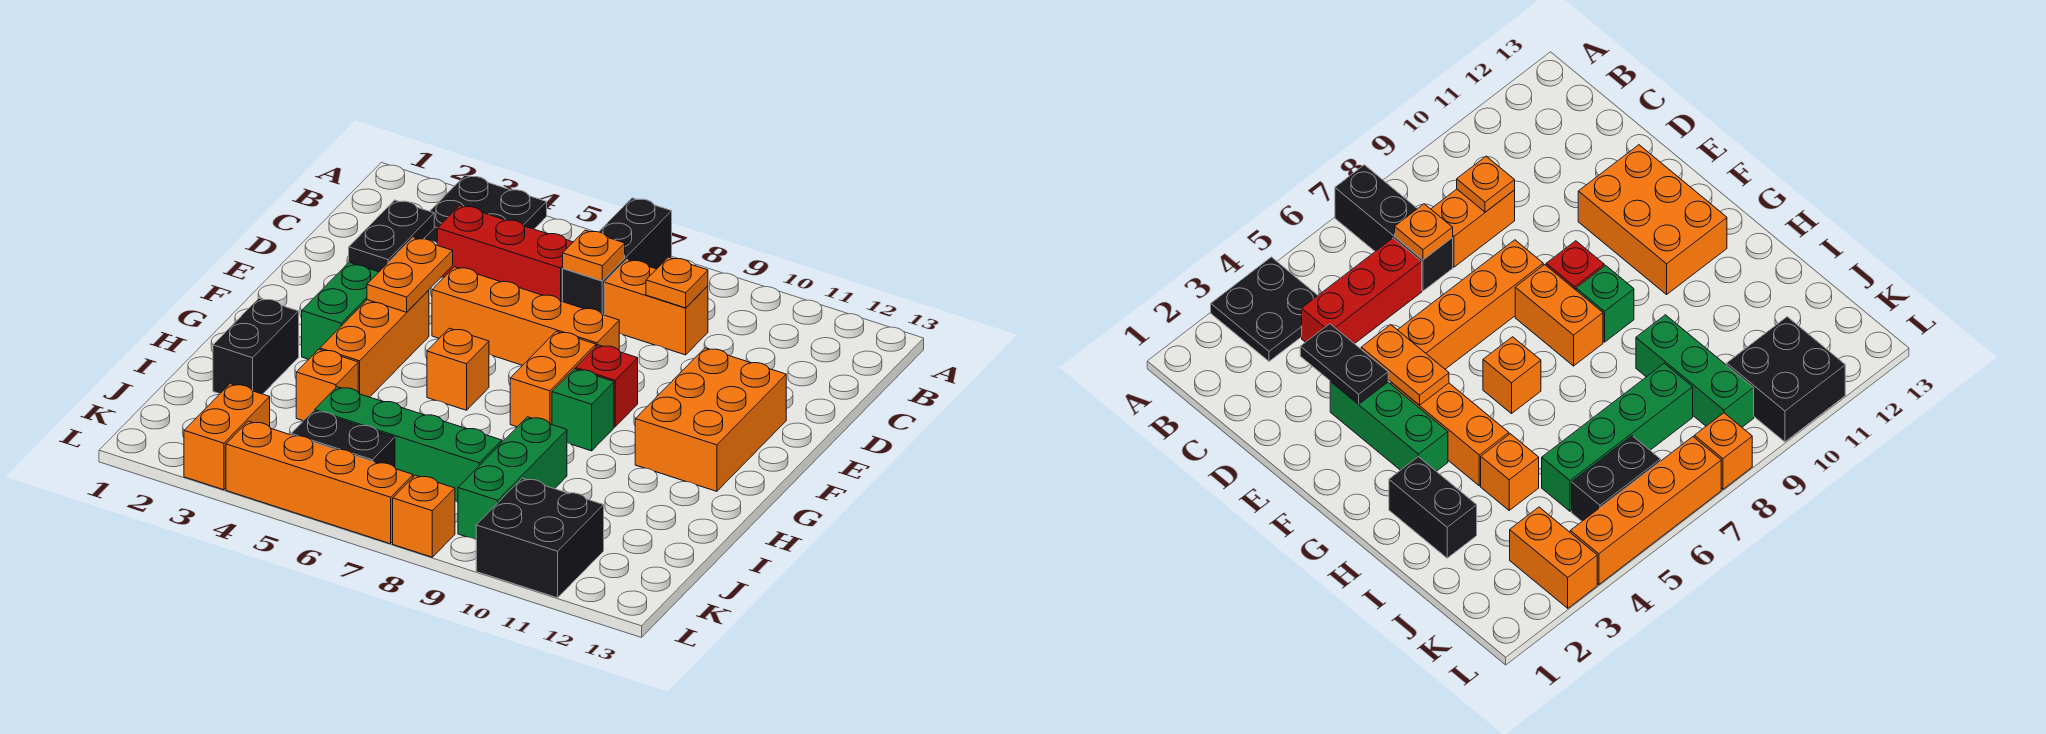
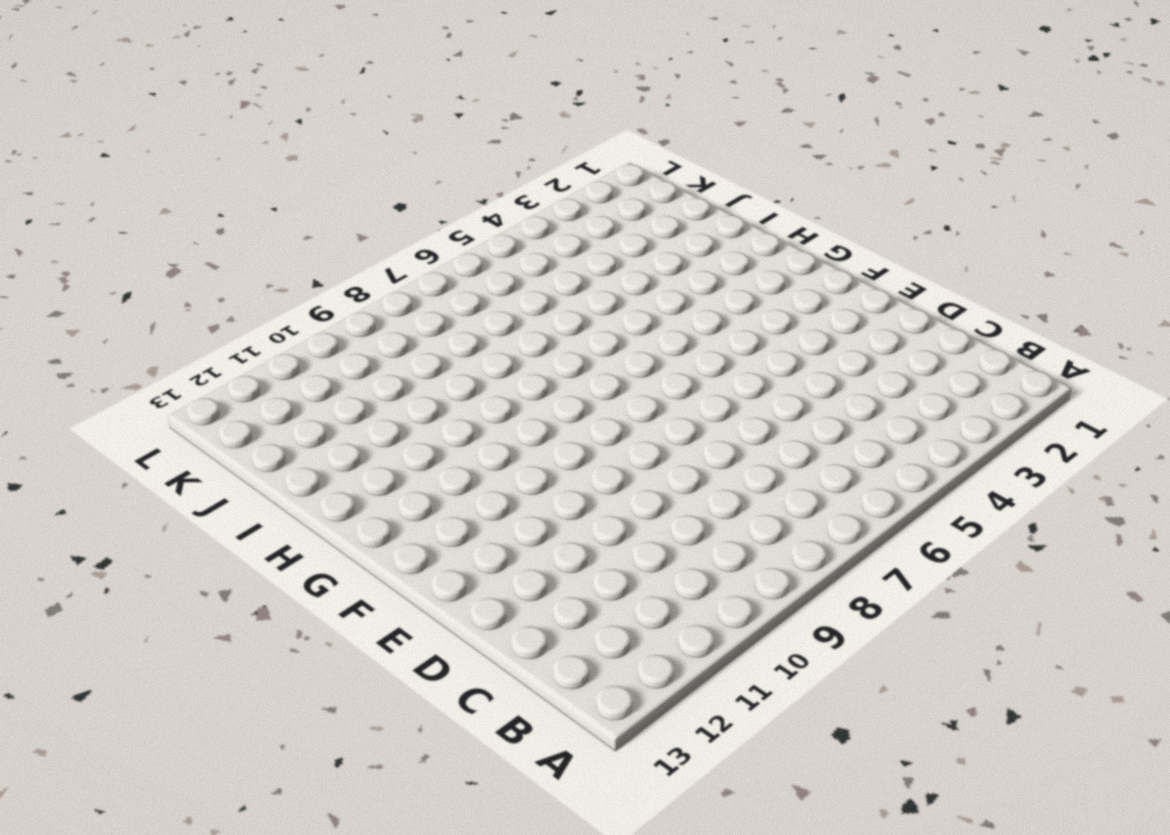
none -> black plate A3:B4 level 1
none -> black brick A7:C7 level 1
none -> red brick C4:C6 level 1

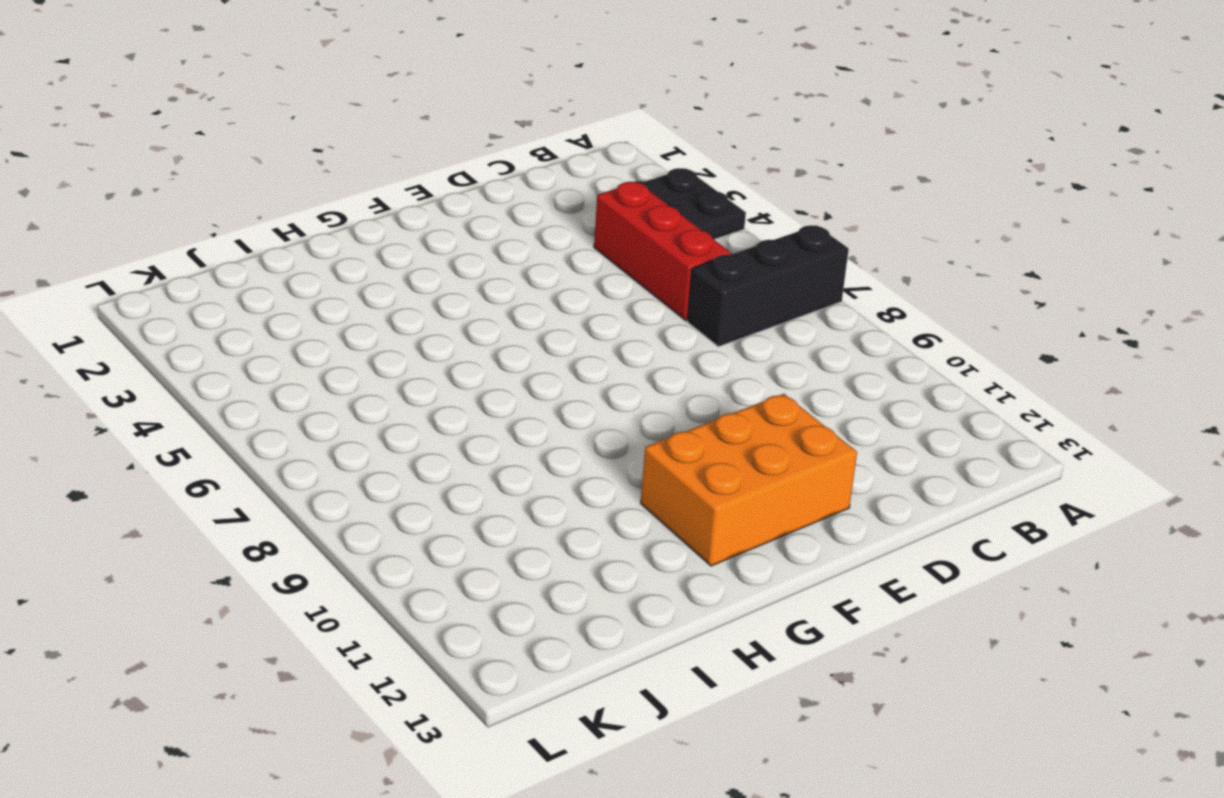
none -> orange brick C8:C9 level 1
none -> green brick E3:G3 level 1
none -> orange brick E5:E8 level 1

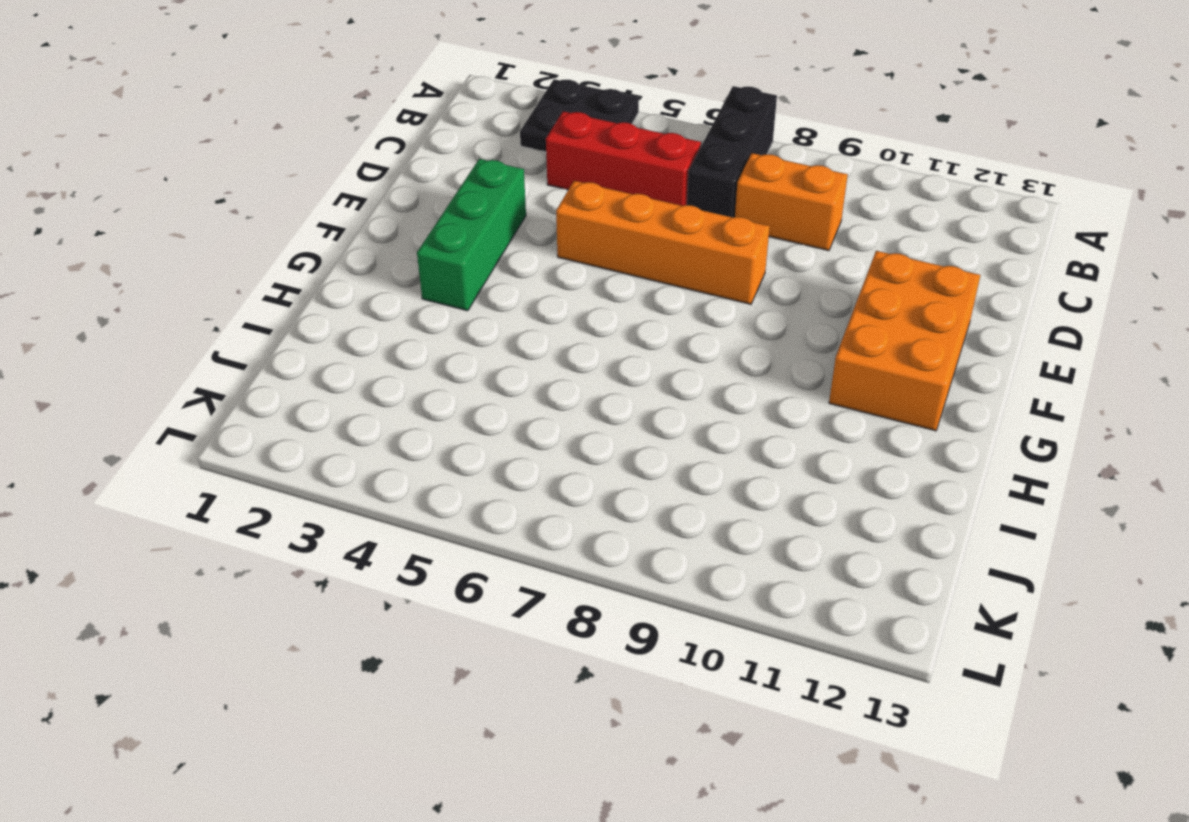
none -> orange brick F4:H4 level 1
none -> orange brick F8:G8 level 1
none -> red brick F9 level 1

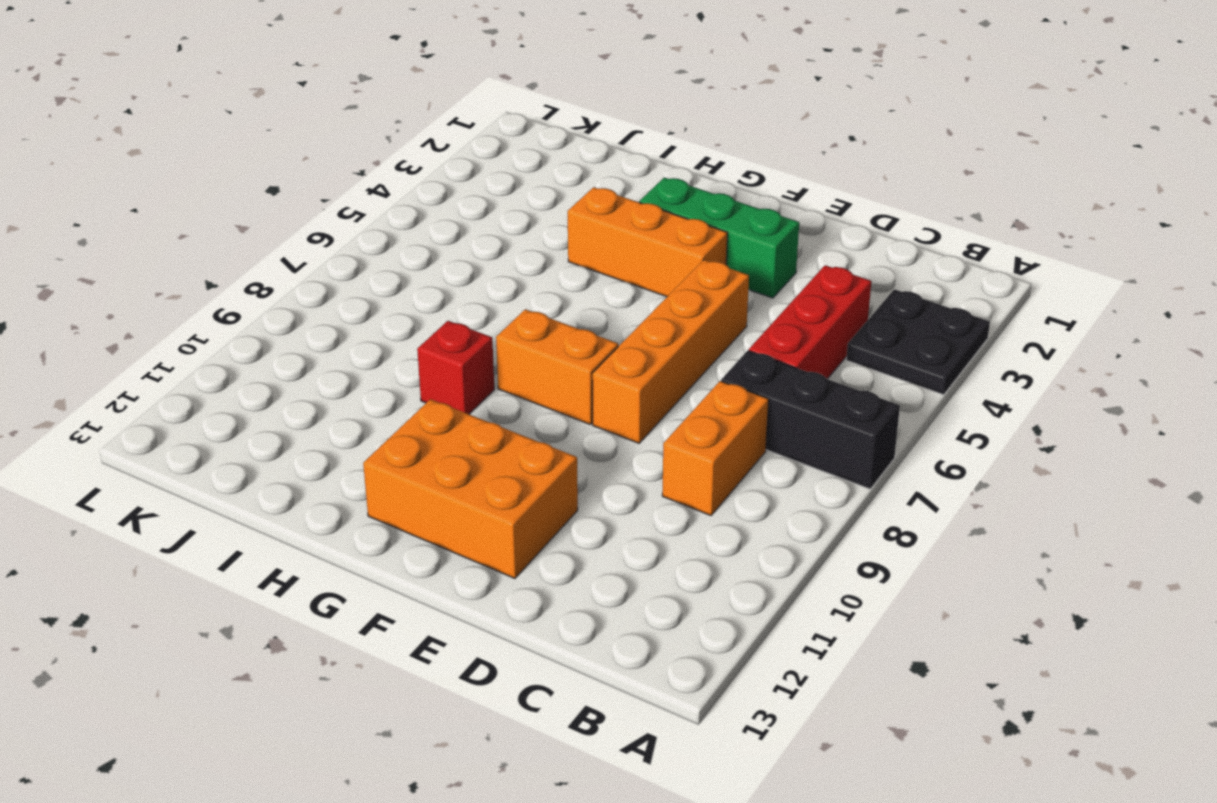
red brick H9 level 1 -> red brick F9 level 1
none -> orange brick G6 level 1
none -> green brick G9 level 1
none -> black brick H2:I2 level 1

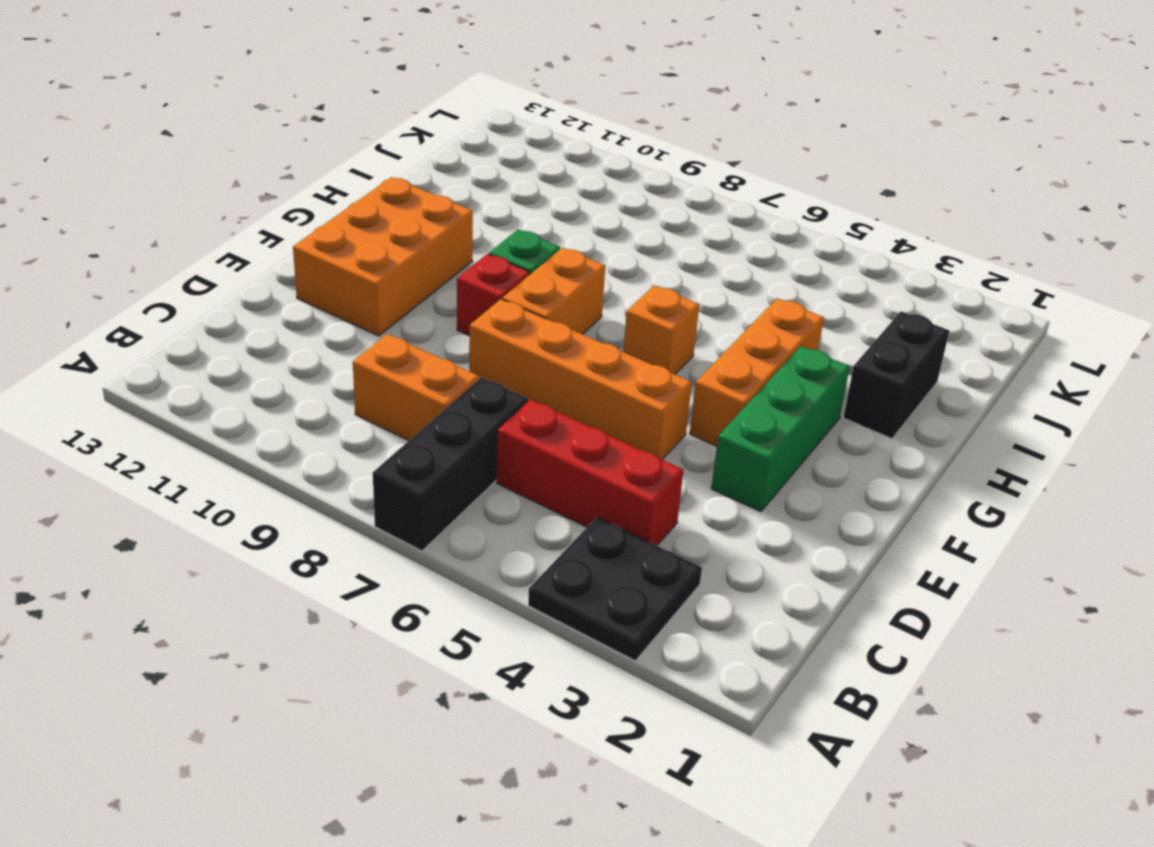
none -> orange brick I4 level 1
none -> green brick I9:K9 level 1
none -> green brick J5:J8 level 1

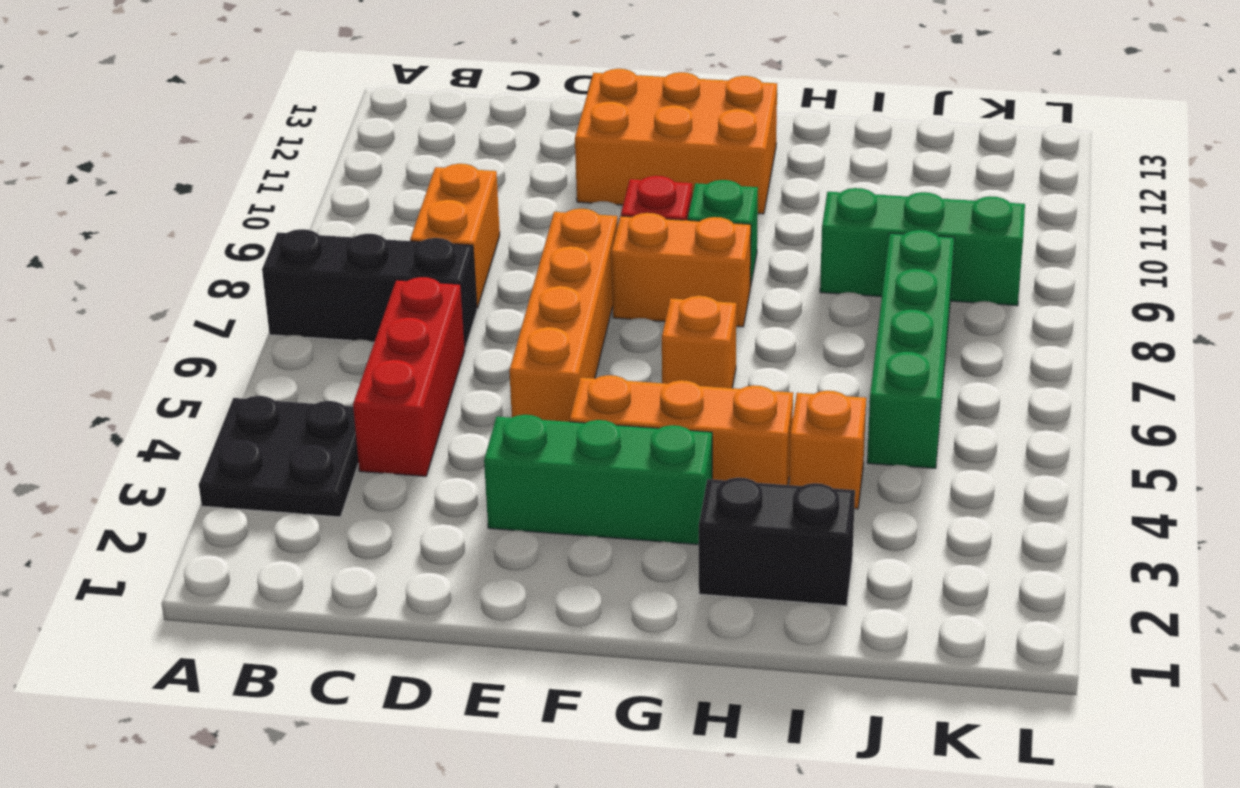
none -> orange brick K3:L3 level 1
none -> black brick K5:K6 level 1
none -> black brick K10:L11 level 1

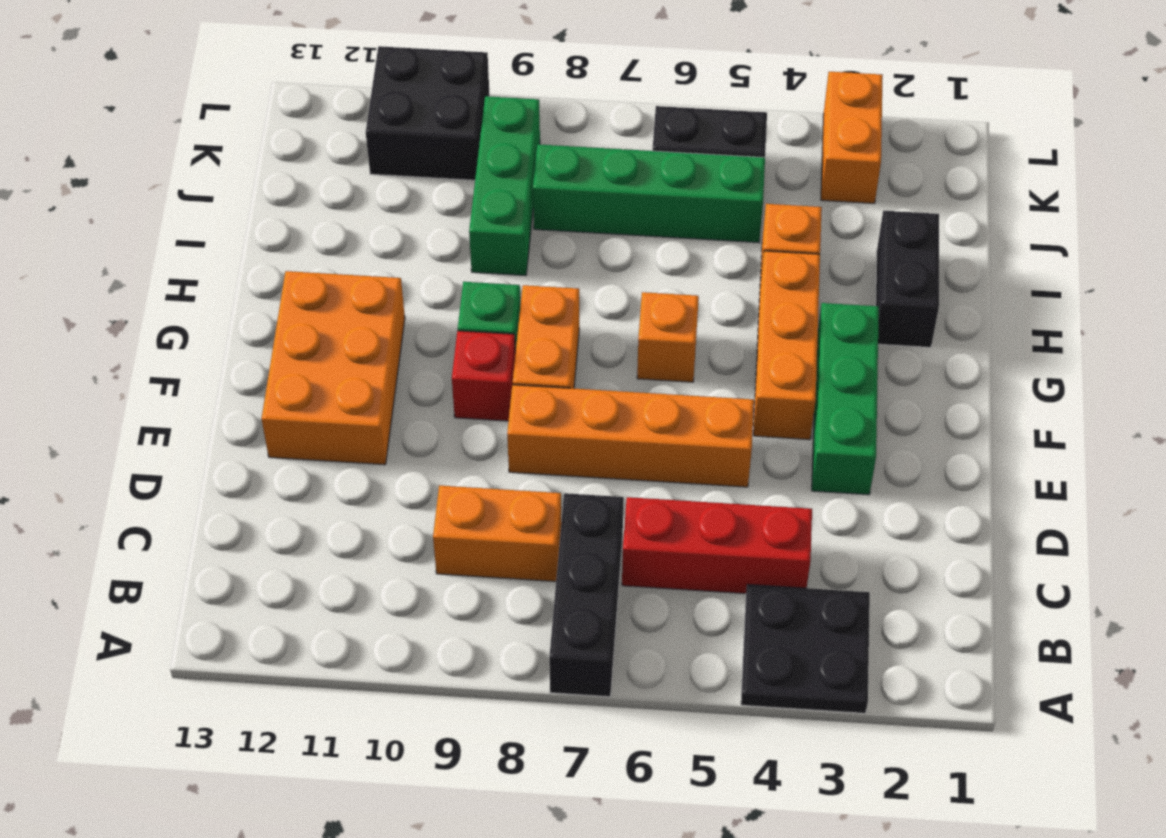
none -> orange brick L4:L7 level 1
none -> orange brick L8 level 1
none -> orange plate C7 level 2

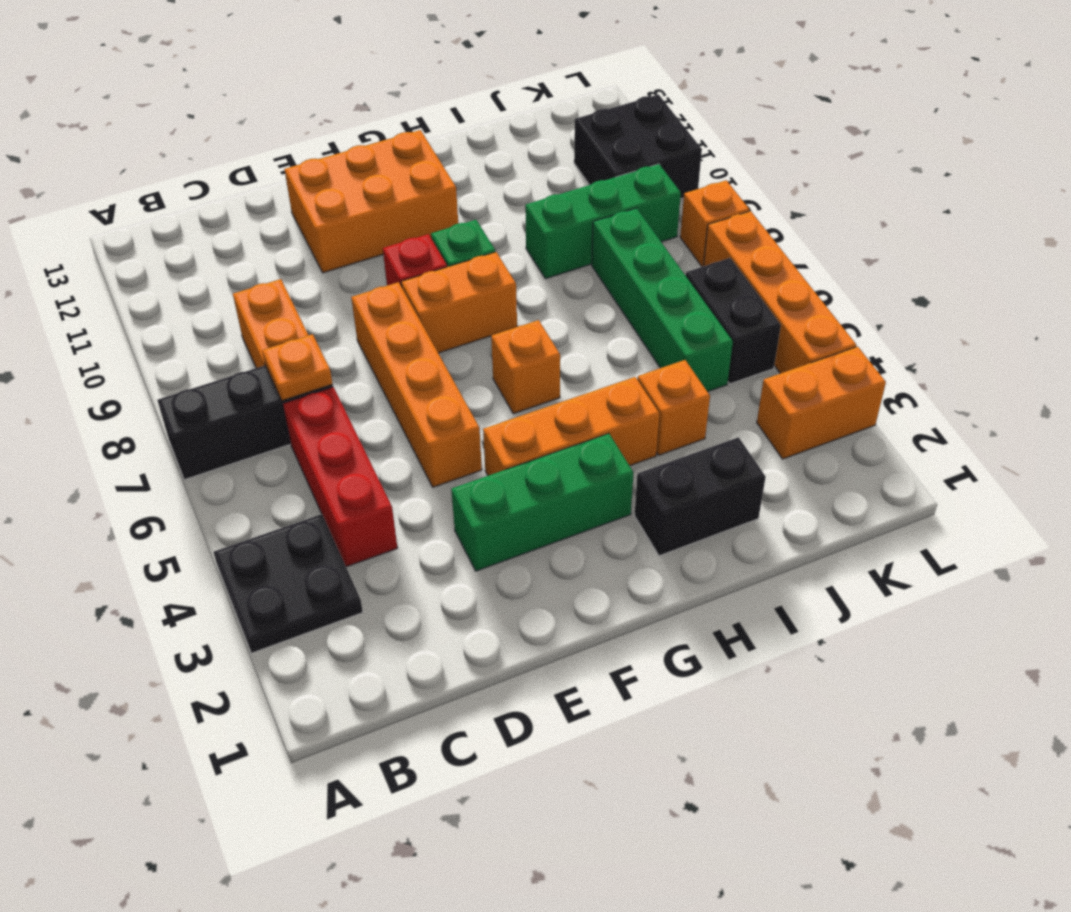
none -> orange plate C9 level 2
none -> black plate D3:E3 level 2
none -> orange plate E4:F4 level 2

